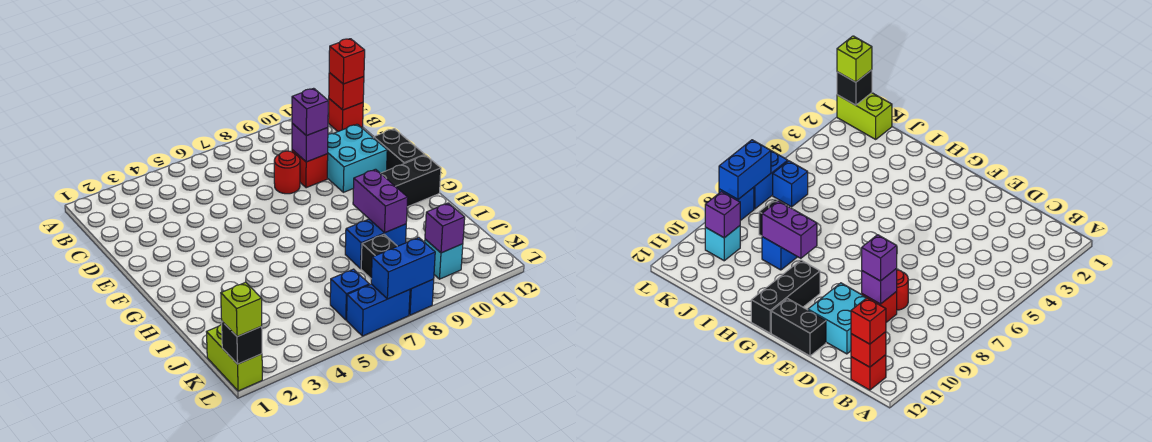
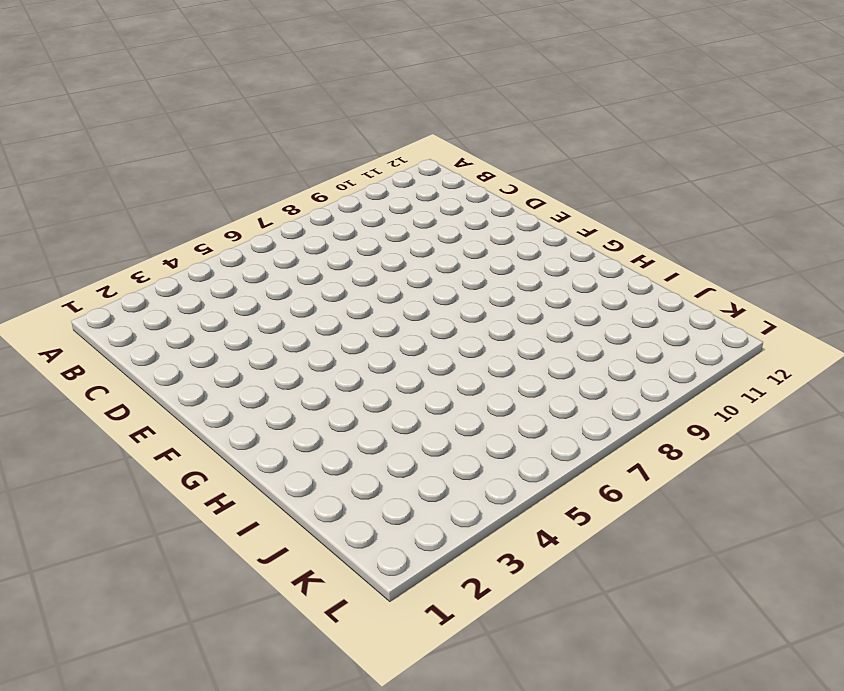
none -> red brick B12 level 1
none -> red round brick D8 level 1
none -> red brick D9 level 1

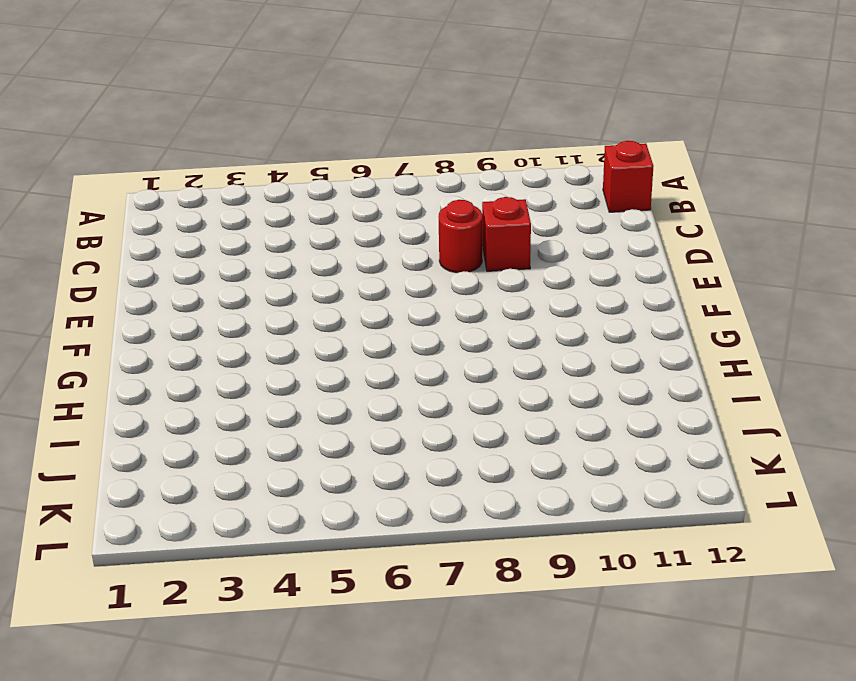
none -> cyan brick D10:E11 level 1
none -> black brick E12:F12 level 1
none -> black brick G10:G12 level 1

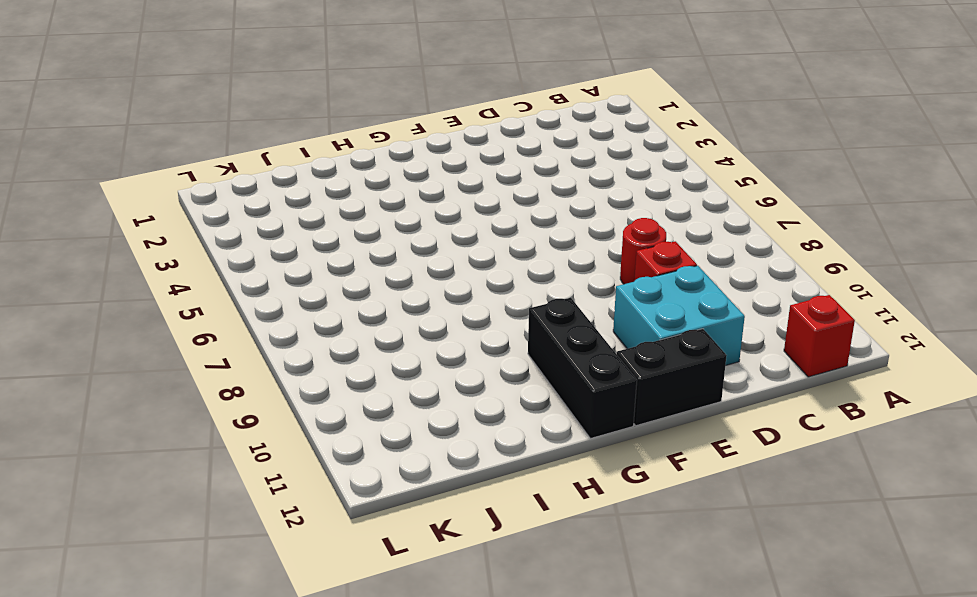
none -> blue brick I8:I9 level 1
none -> black brick J8 level 1
none -> lime brick K1:L1 level 1

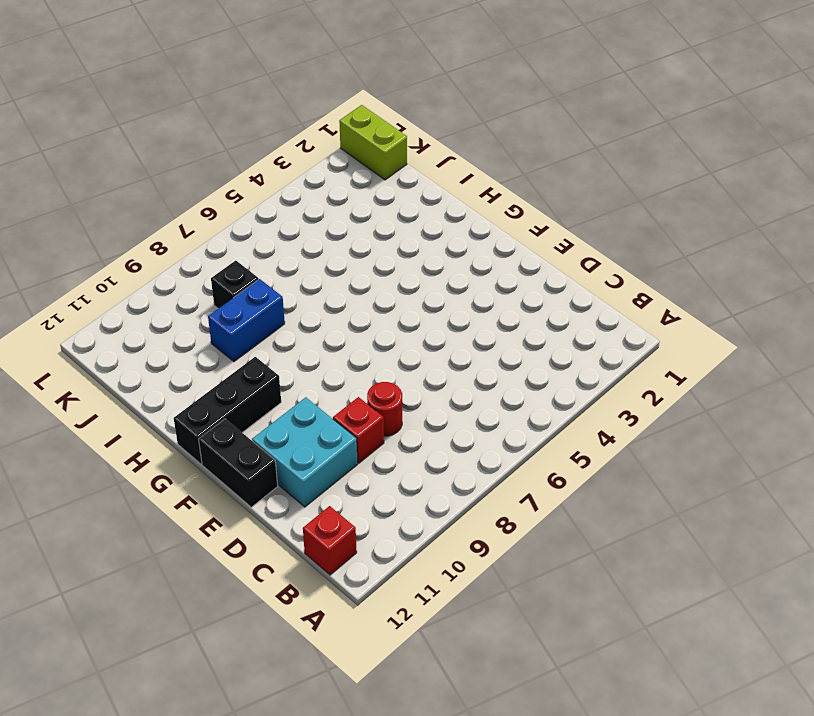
none -> blue brick K6 level 1
none -> cyan brick K10 level 1
none -> blue brick L6:L7 level 1

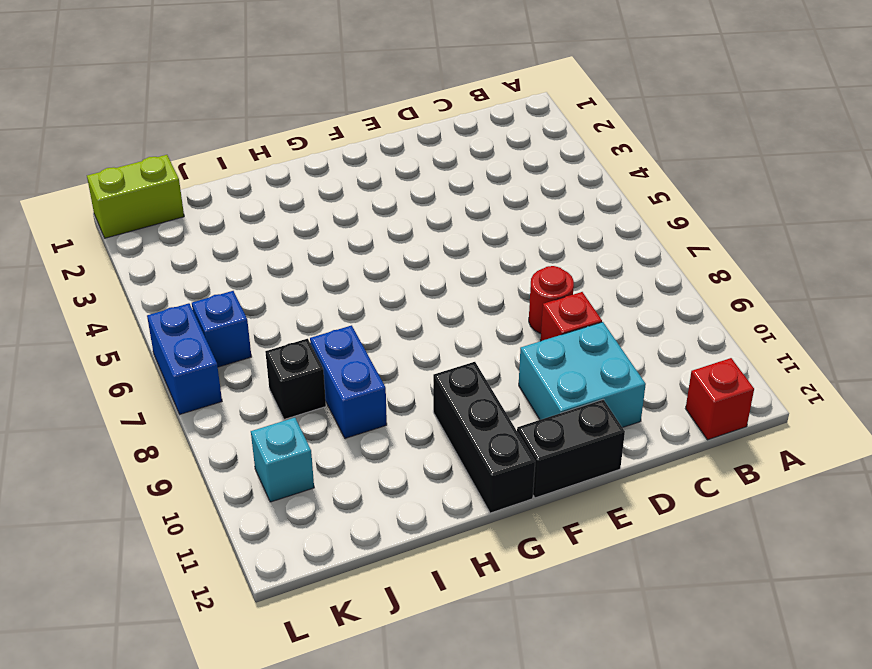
none -> blue brick L8 level 1
none -> red brick B12 level 2
none -> purple brick D9 level 2

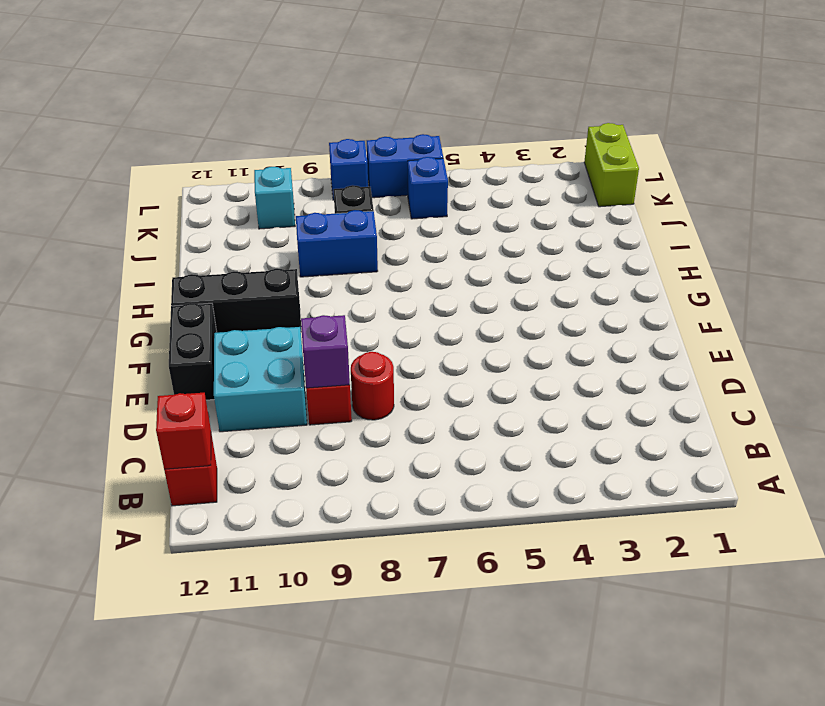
none -> purple brick H9:I9 level 2
none -> purple brick K10 level 2
none -> black brick L1 level 2

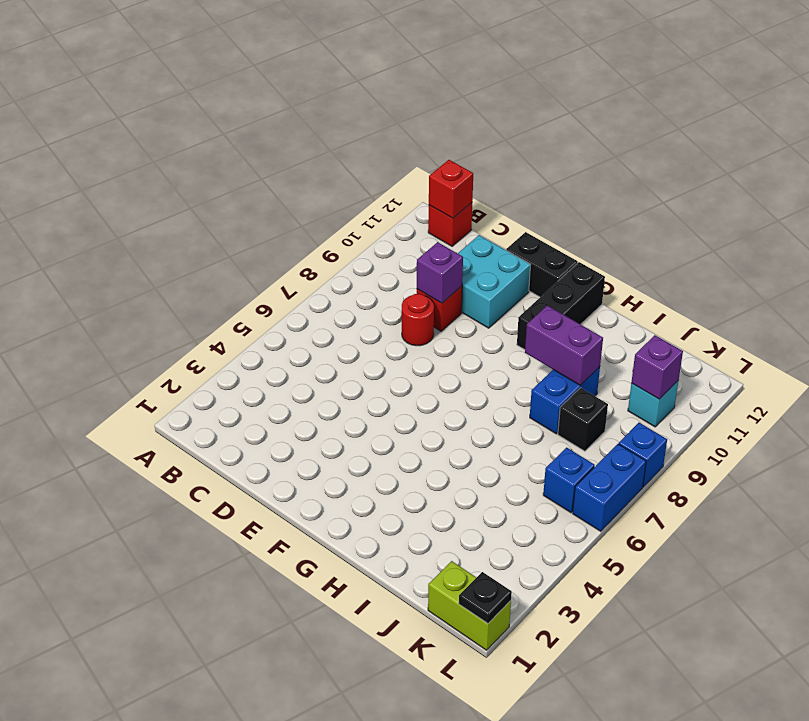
black plate L1 level 2 -> black brick L1 level 2
none -> blue brick L7:L8 level 2
none -> red brick B12 level 3
none -> purple brick D9 level 3

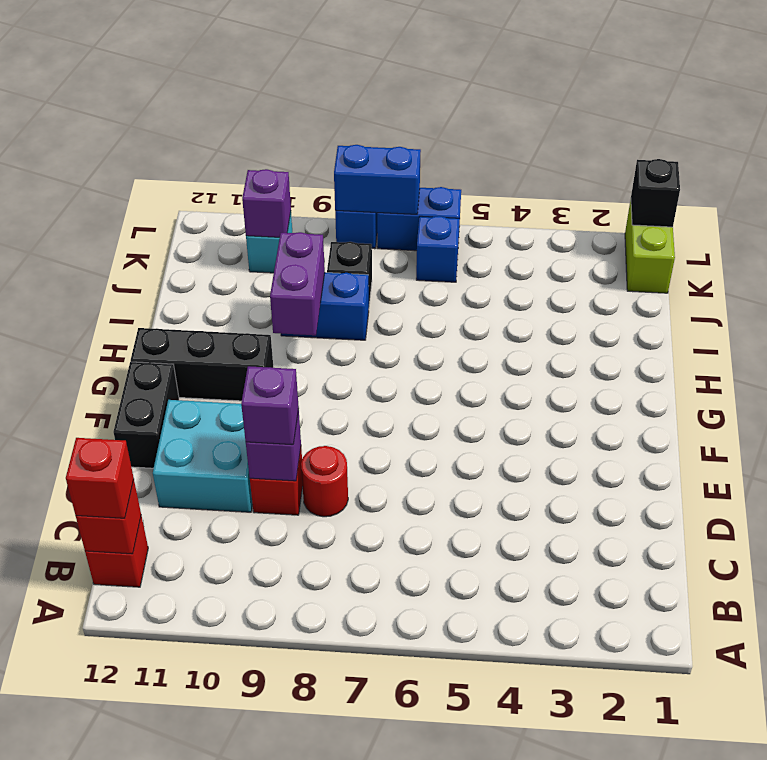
none -> lime brick L1 level 3

